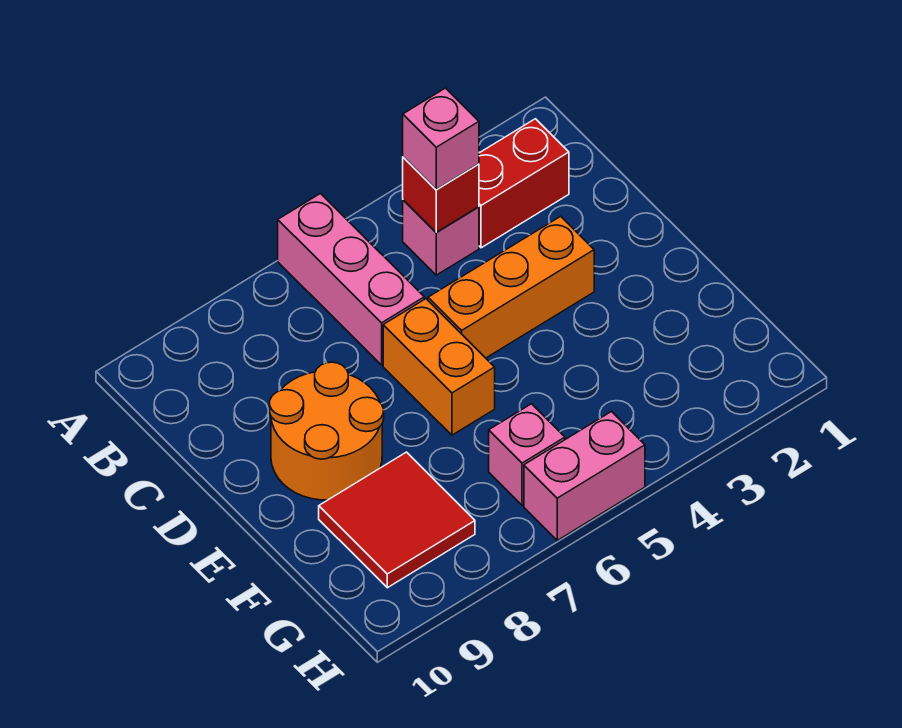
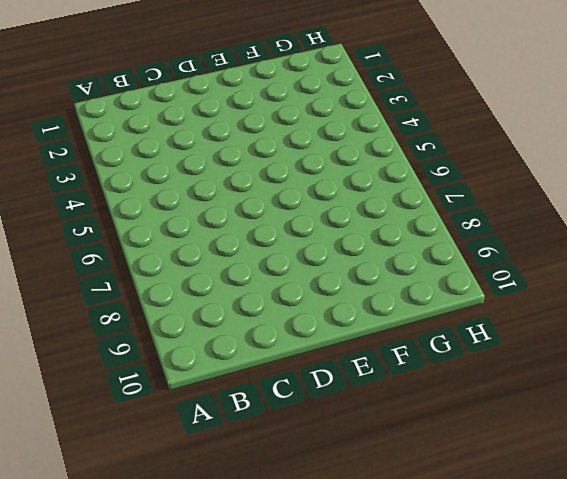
none -> pink brick A6:C6 level 1
none -> red brick B2:B3 level 1

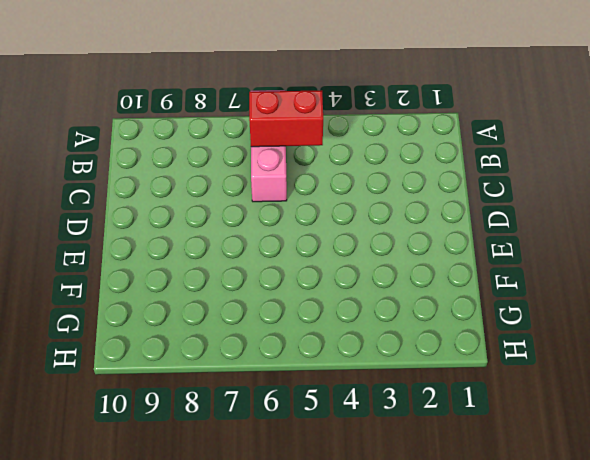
red brick B5:B6 level 2 -> red brick B2:B3 level 1
none -> pink brick B4 level 1
none -> orange brick D3:D5 level 1

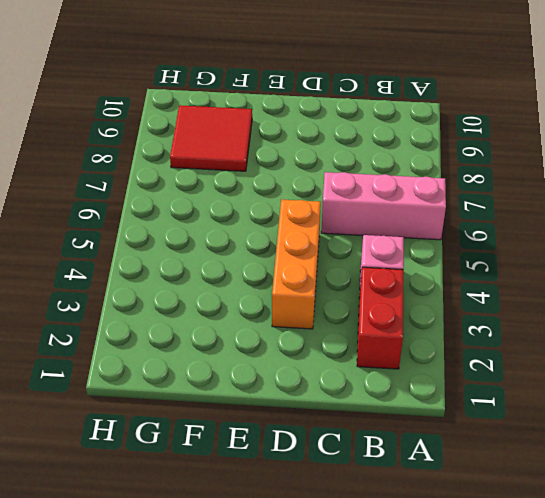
none -> orange brick D6:E6 level 1
none -> orange round brick D8:E9 level 1

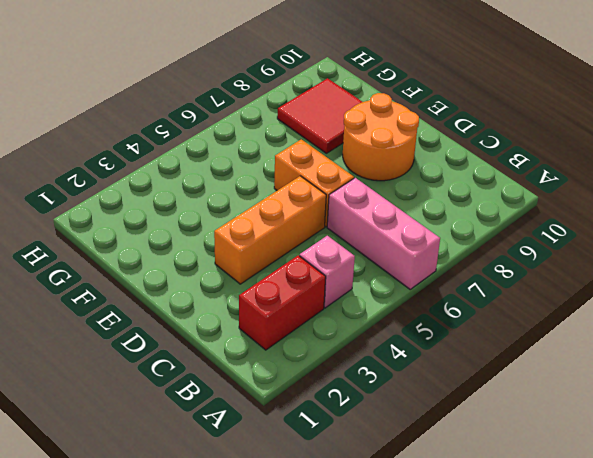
none -> pink brick G6 level 1
none -> pink brick H5:H6 level 1

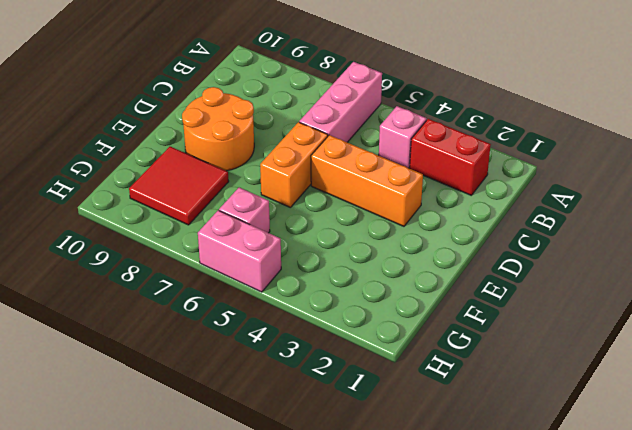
none -> red brick B4 level 2
none -> pink brick B4 level 3

